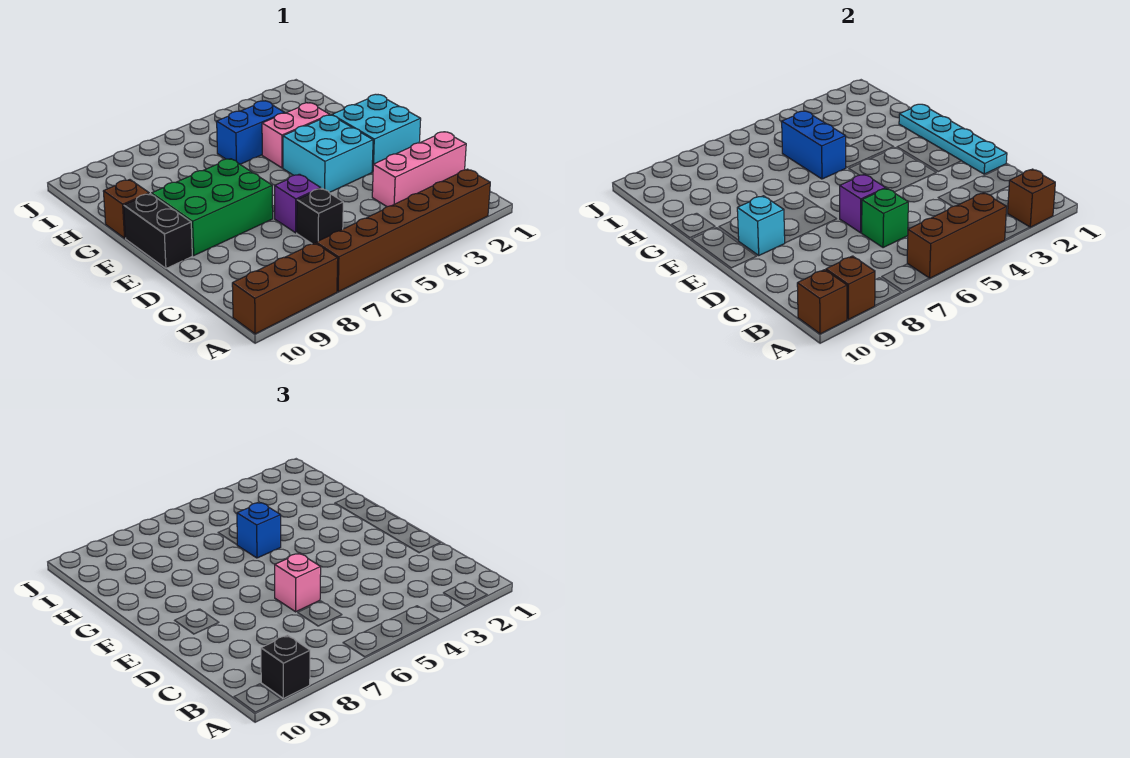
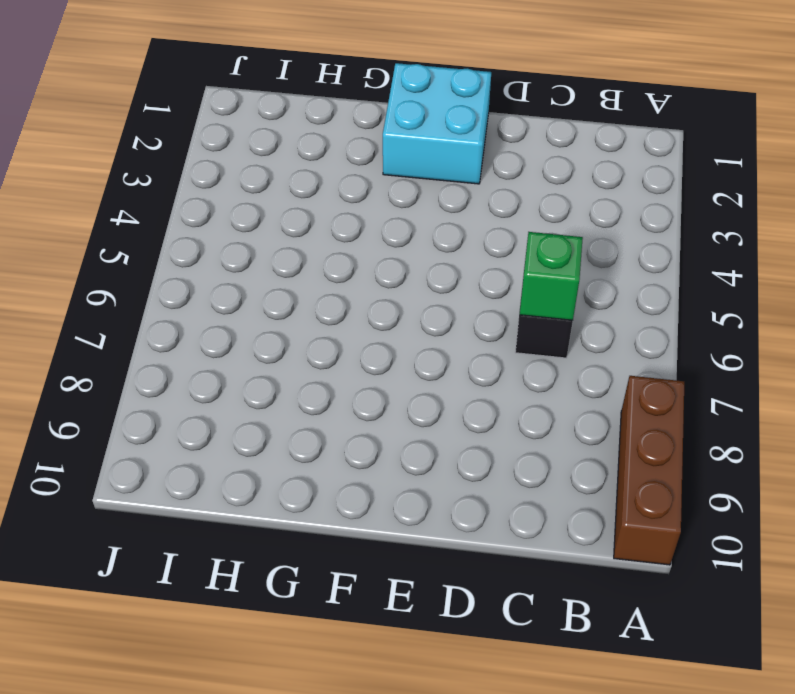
none -> brown brick A2:A7 level 1
none -> pink brick C1:C3 level 1
none -> purple brick D6 level 1

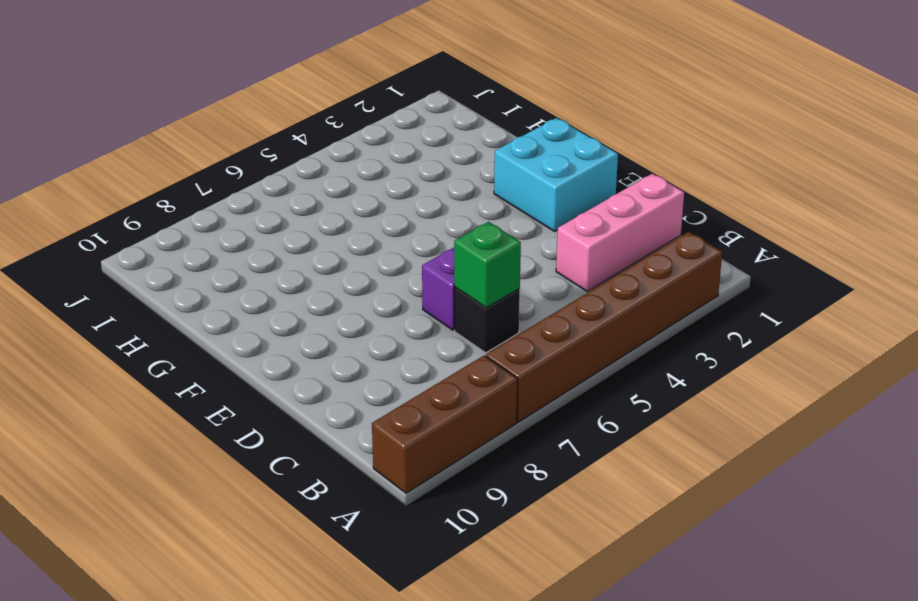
none -> cyan brick E3:F4 level 1
none -> green brick E7:F9 level 1
none -> black brick E10:F10 level 1

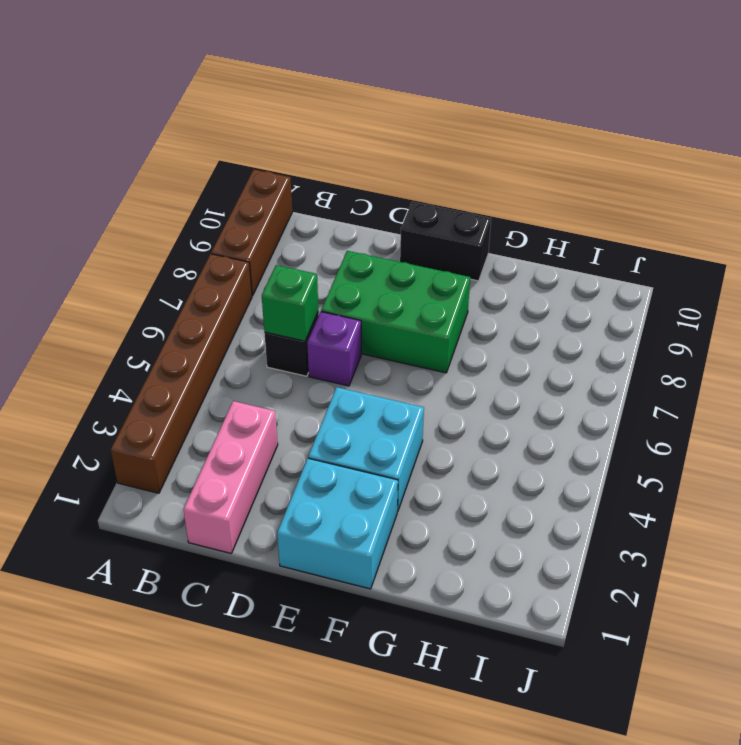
green brick D7:F8 level 1 -> green brick E7:F9 level 1
none -> pink brick G3:G4 level 1
none -> brown brick G10 level 1
none -> blue brick H4:H5 level 1

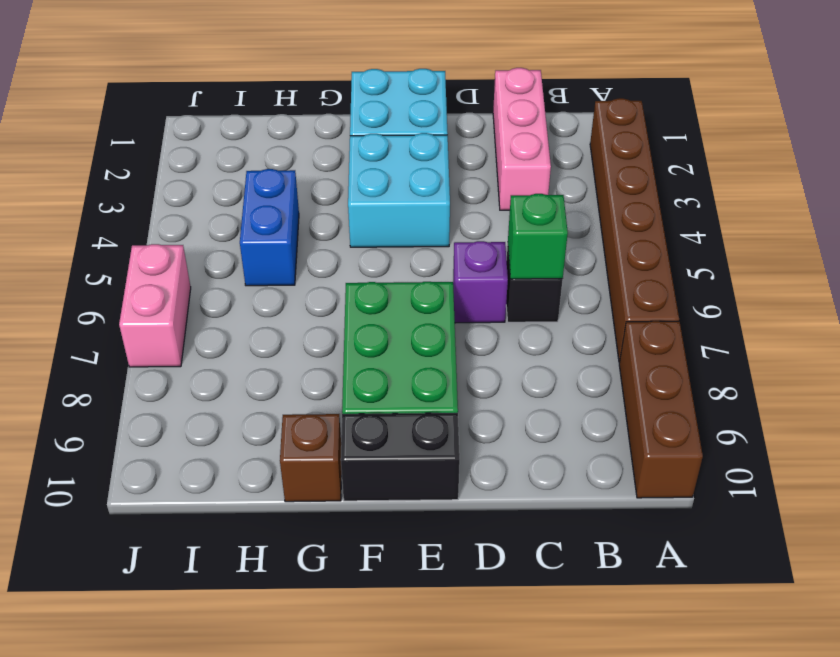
pink brick J6:J7 level 1 -> pink brick G3:G4 level 1
none -> brown brick A2 level 2
none -> brown brick A4:A6 level 2
none -> brown brick A9 level 2

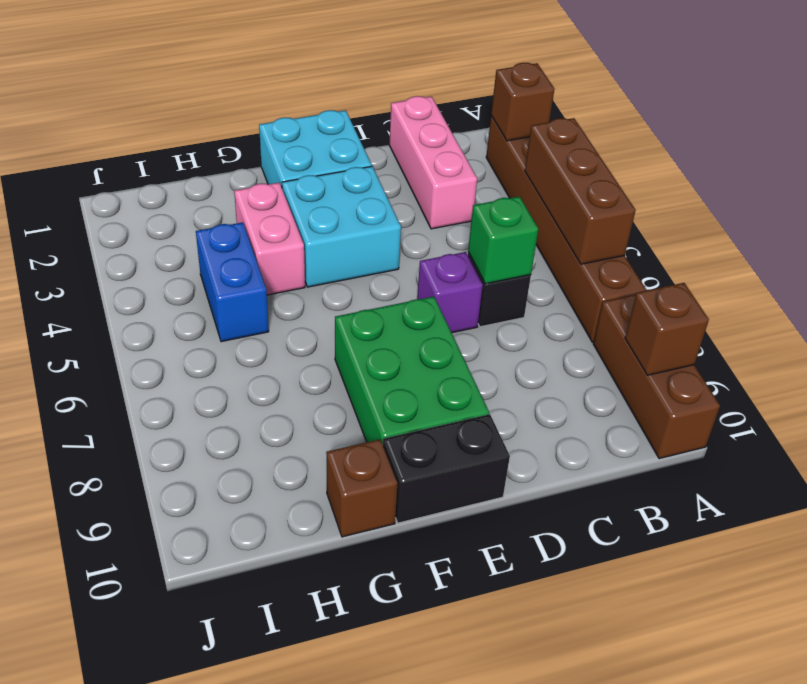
none -> brown brick A10 level 2
none -> cyan plate D1:G1 level 2
none -> purple brick D6 level 2

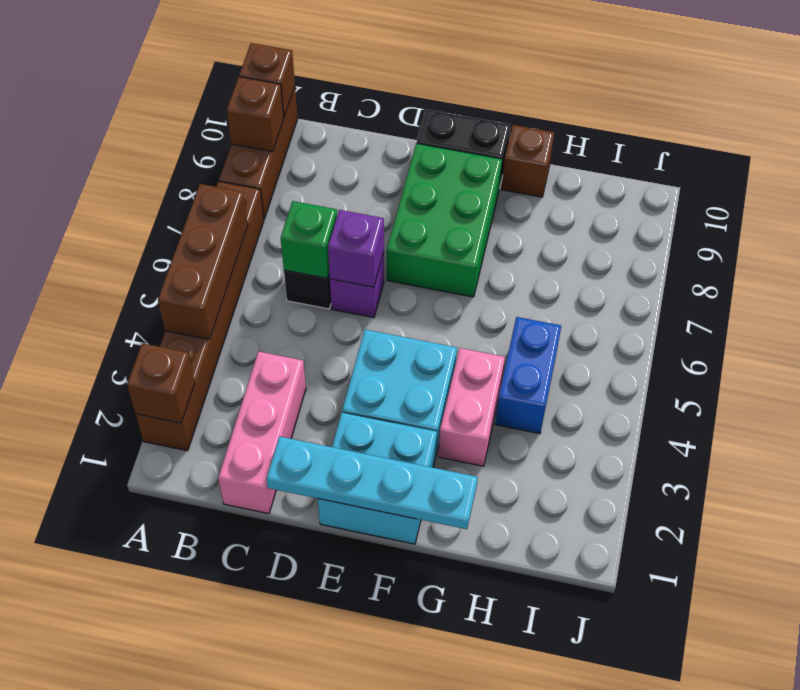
none -> cyan brick E9 level 2
none -> blue brick G5:H5 level 2
none -> black brick A9 level 3

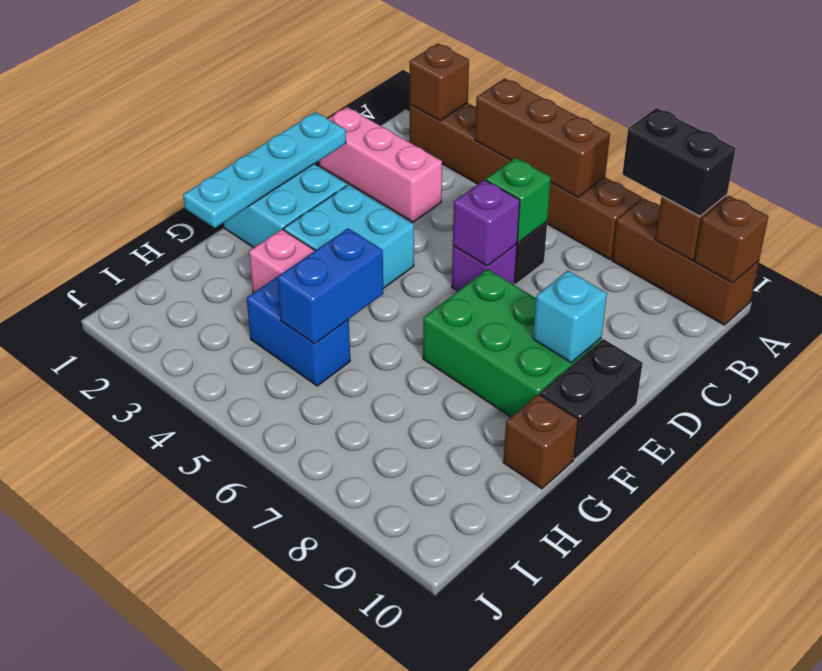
black brick A8:A9 level 3 -> black brick A9 level 3
none -> pink brick D6 level 3
none -> blue brick G5 level 3

